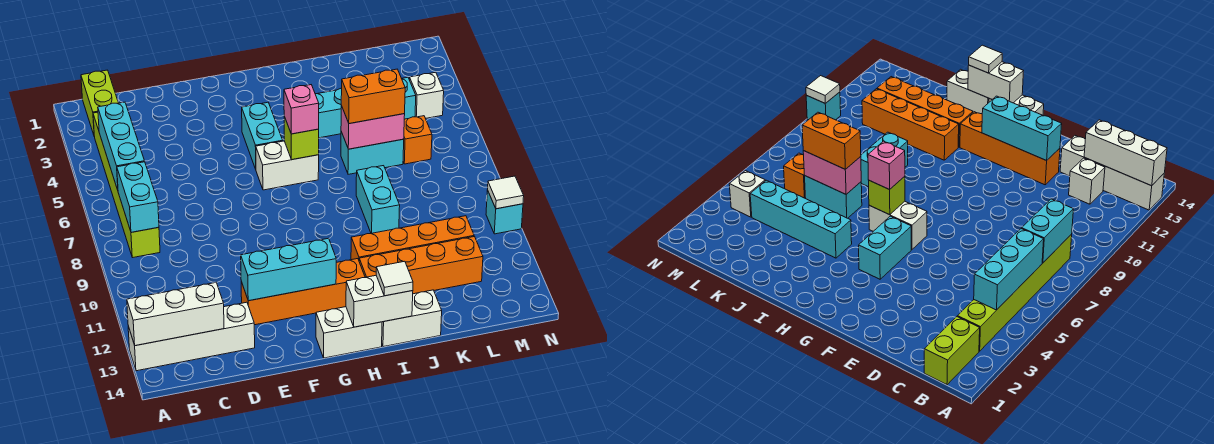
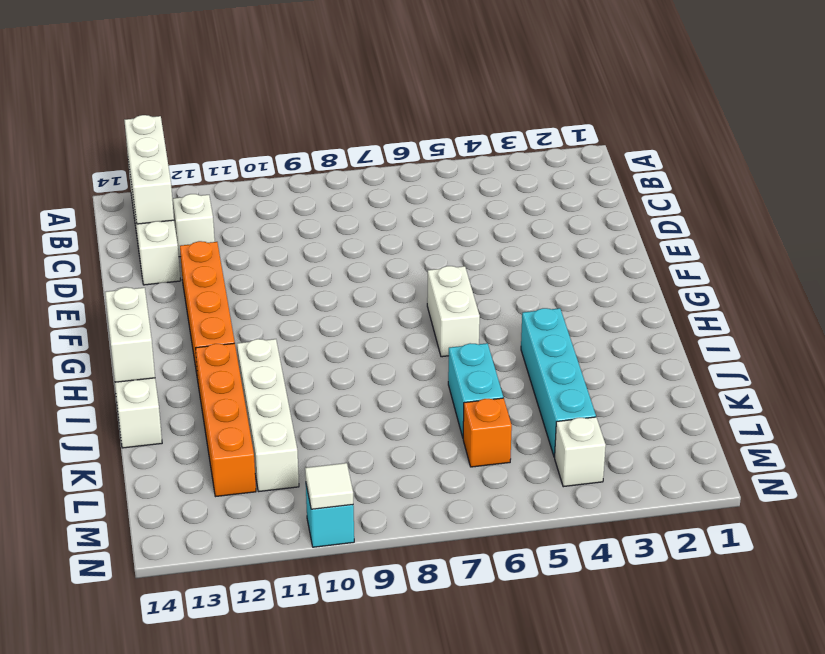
white brick I11:L11 level 1 -> orange brick I11:L11 level 1
none -> lime brick B1:B2 level 1
none -> lime brick B3:B8 level 1
none -> cyan brick G4:G5 level 1

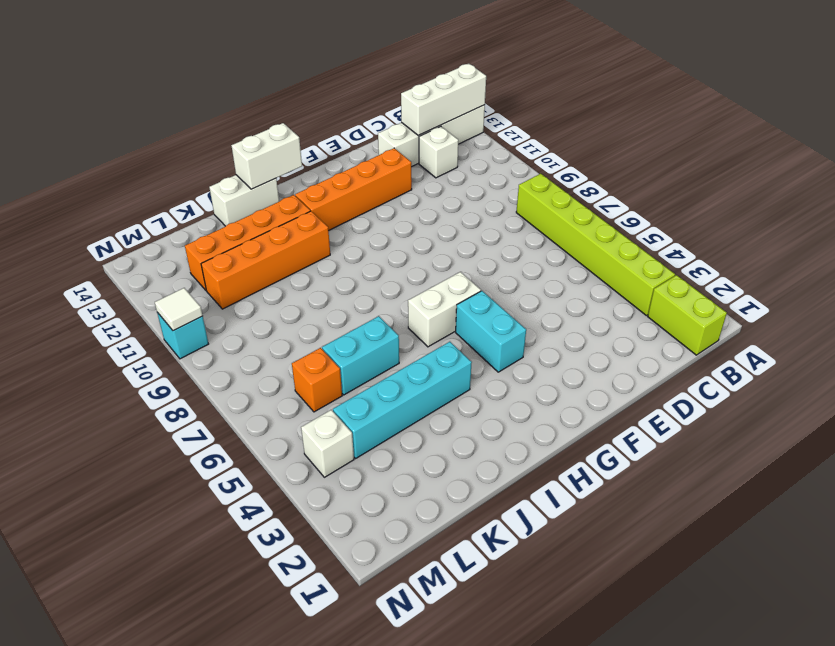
none -> white brick G14:H14 level 1
none -> cyan brick J8:J9 level 1
none -> cyan brick B4:B6 level 2

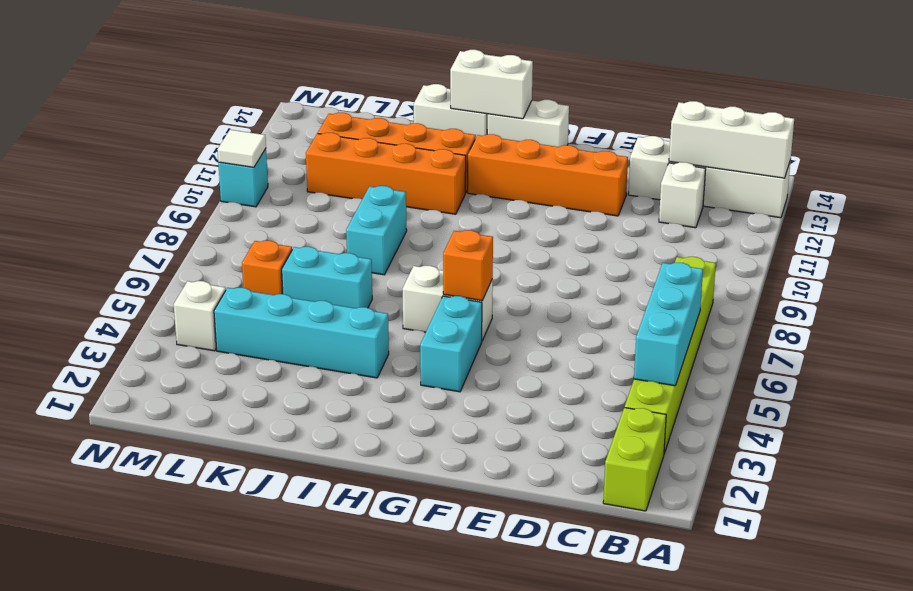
orange brick G6 level 2 -> none
none -> cyan brick B7:B8 level 2
none -> cyan brick E12:G12 level 2
none -> lime brick H6 level 2

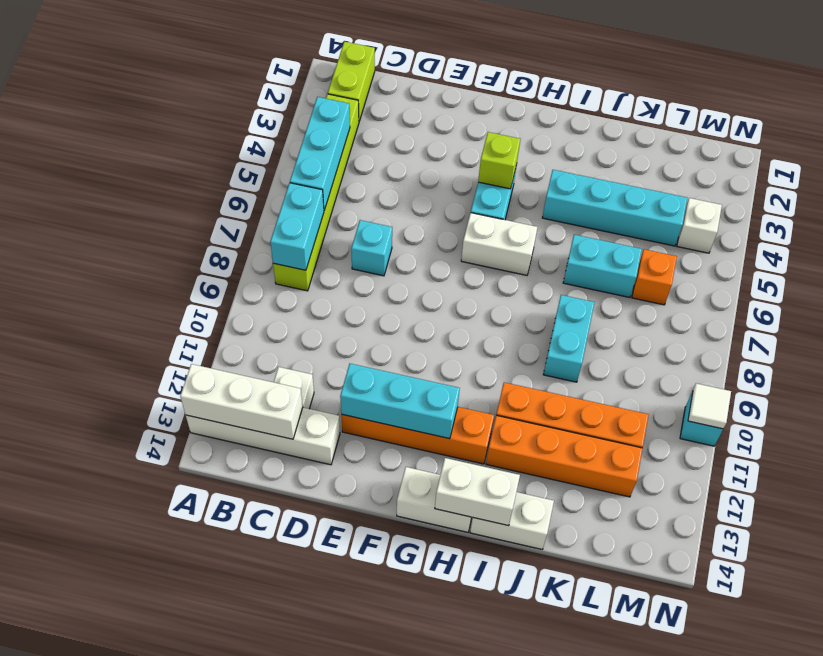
cyan brick D7 level 1 -> none
lime brick G4 level 2 -> lime brick H6 level 2
none -> pink brick J6:K6 level 2
none -> pink brick H6 level 3
none -> white tile I14 level 3

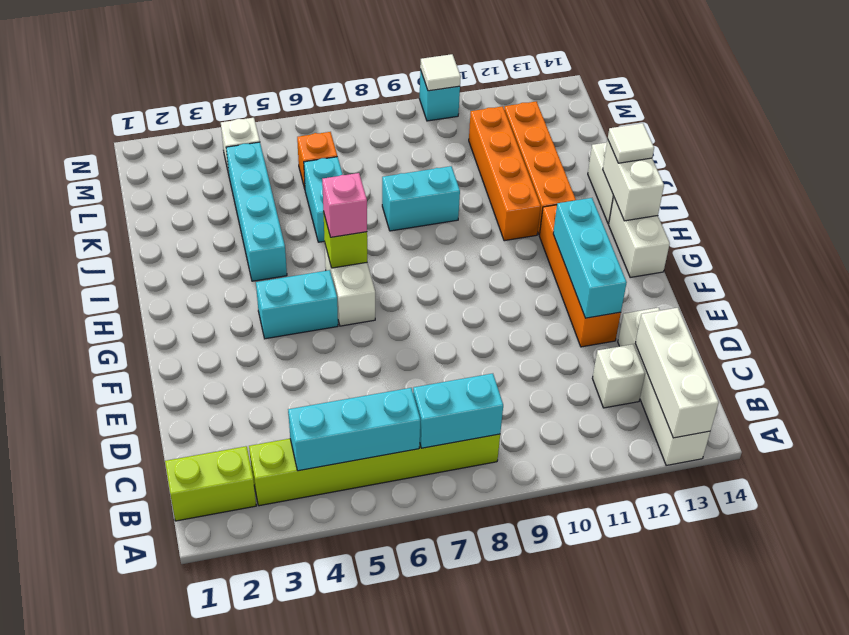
none -> pink brick J6:K6 level 2
none -> orange brick J6:K6 level 3

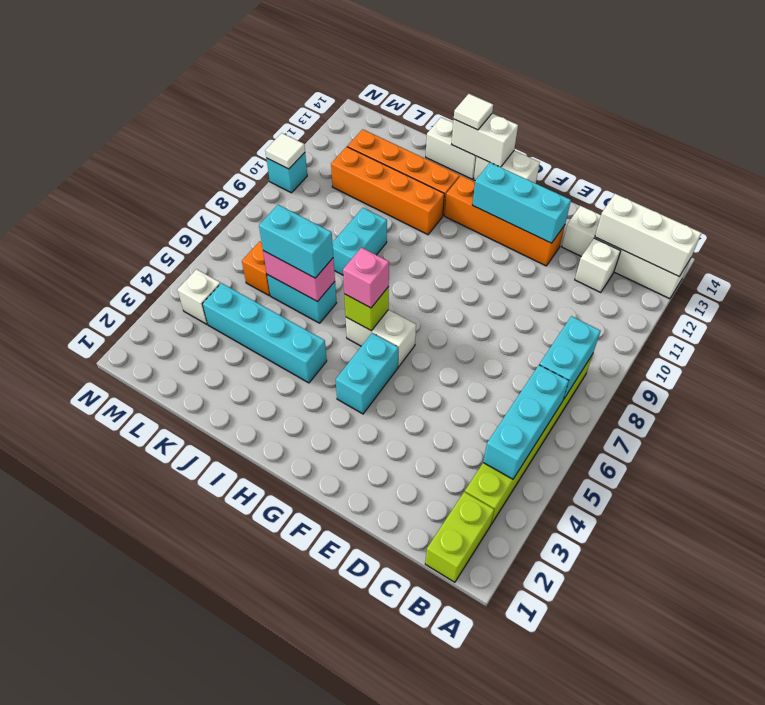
cyan brick J6:K6 level 3 -> orange brick J6:K6 level 3

